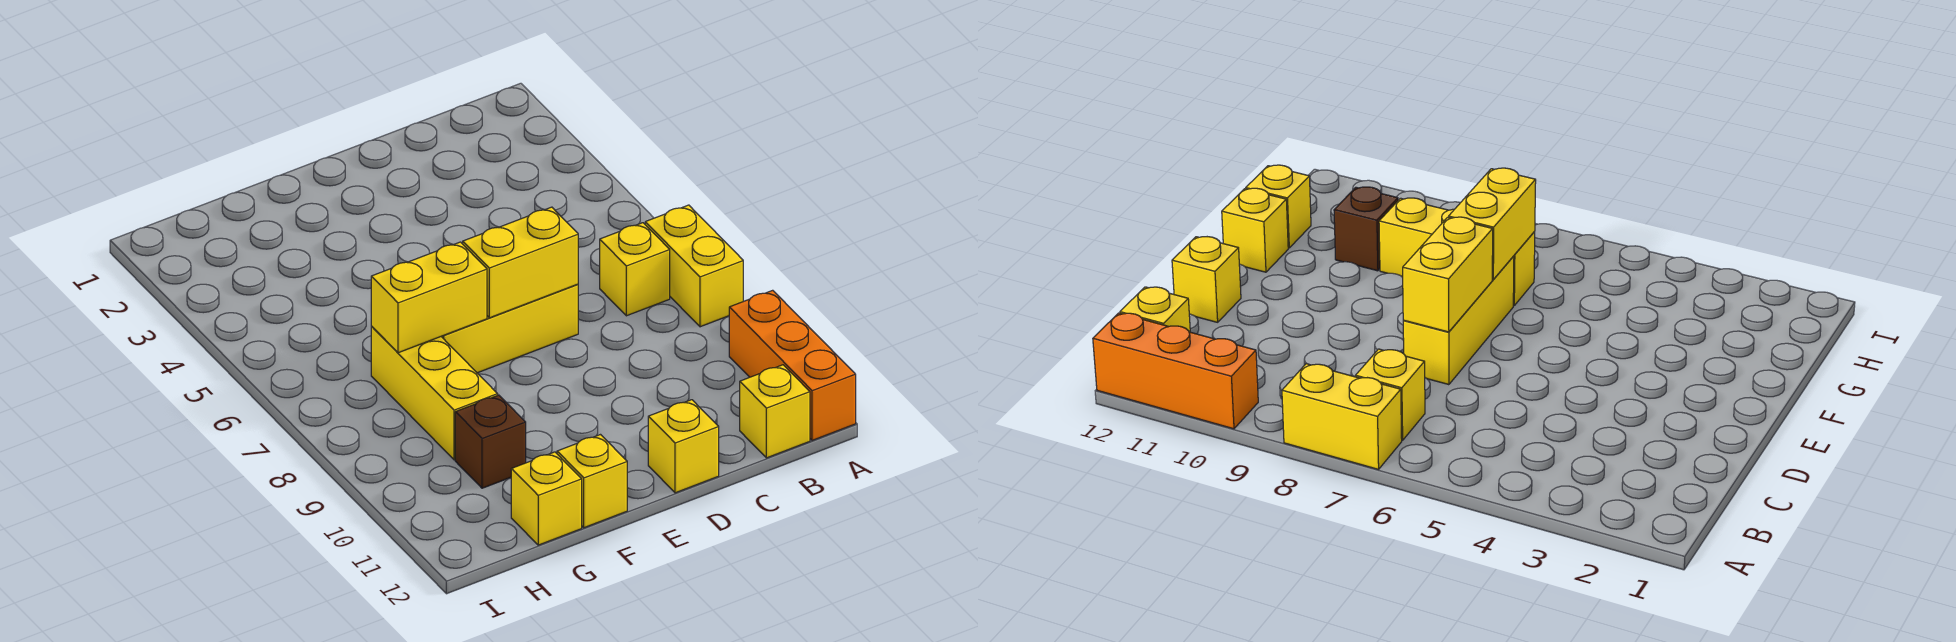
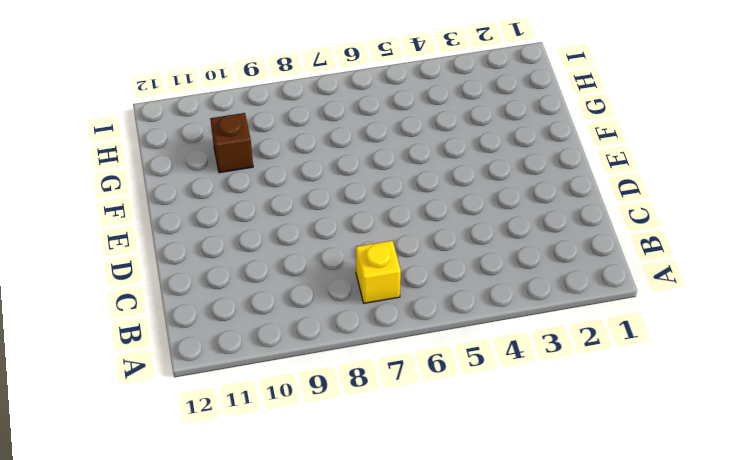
none -> yellow brick A7:A8 level 1
none -> orange brick A10:A12 level 1
none -> yellow brick B12 level 1

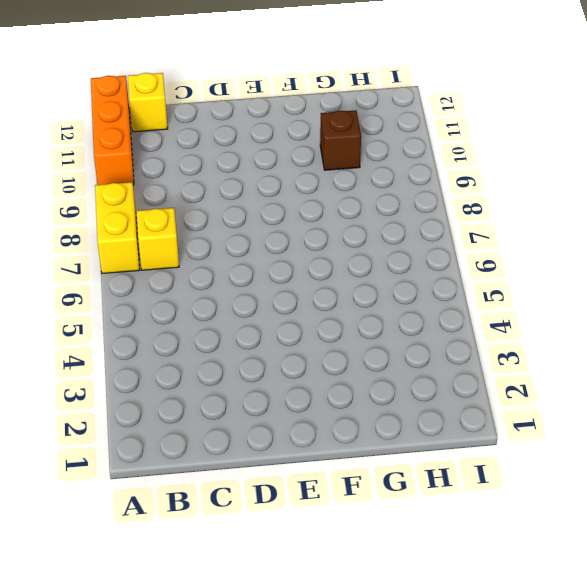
none -> yellow brick D7:F7 level 1
none -> yellow brick D12 level 1
none -> yellow brick F12 level 1

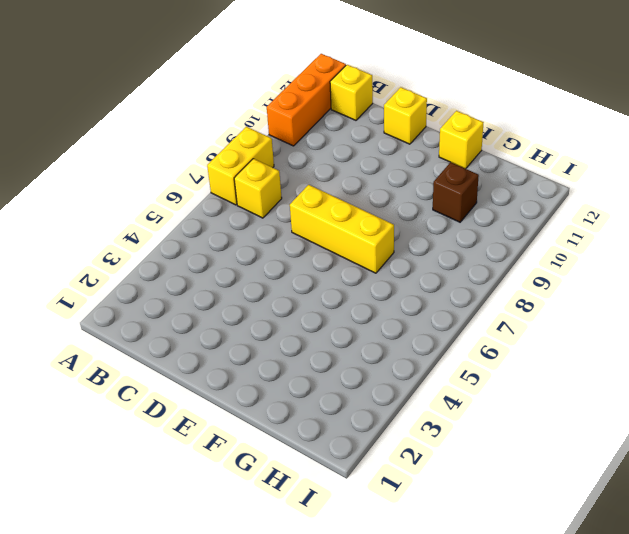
none -> yellow brick G7:G9 level 1
none -> yellow brick G12 level 1
none -> yellow brick D7:E7 level 2

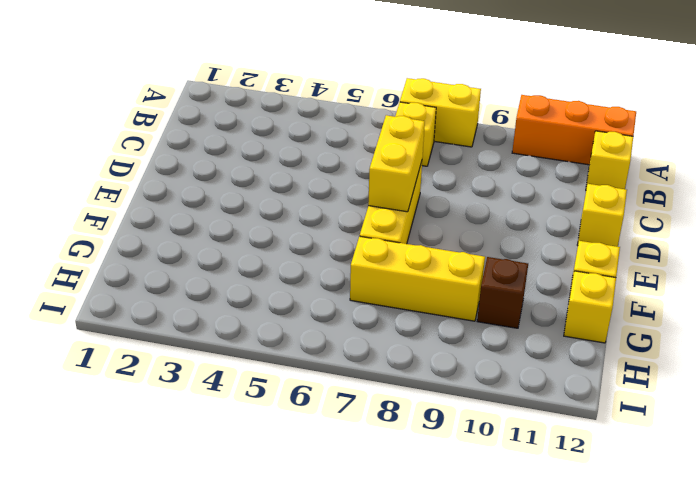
none -> yellow brick F7:G7 level 2

